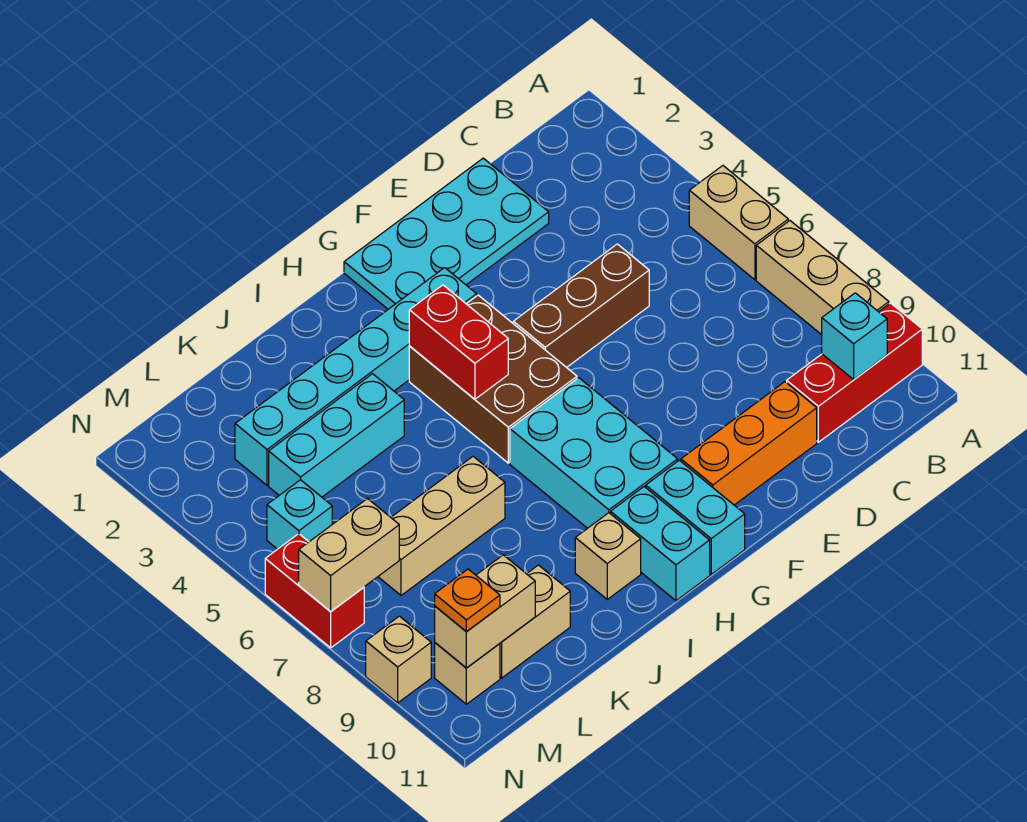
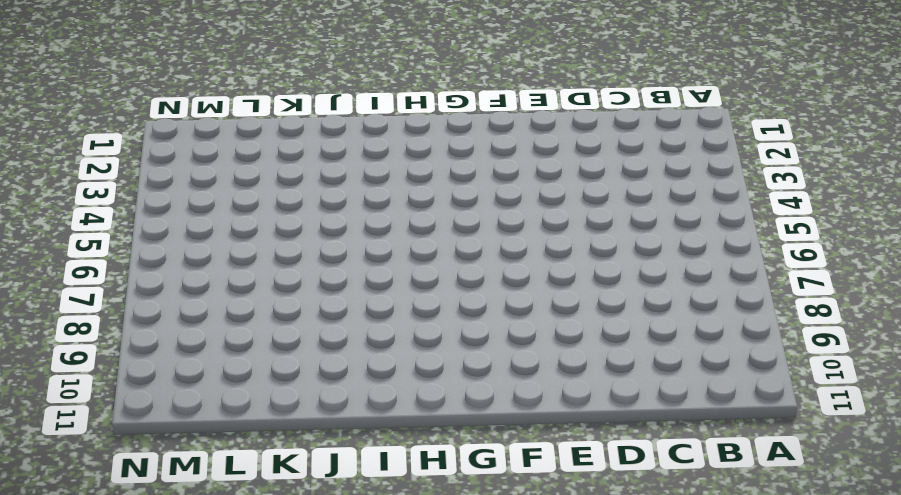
none -> tan brick A5:A6 level 1
none -> tan brick A7:A9 level 1
none -> red brick A10:C10 level 1

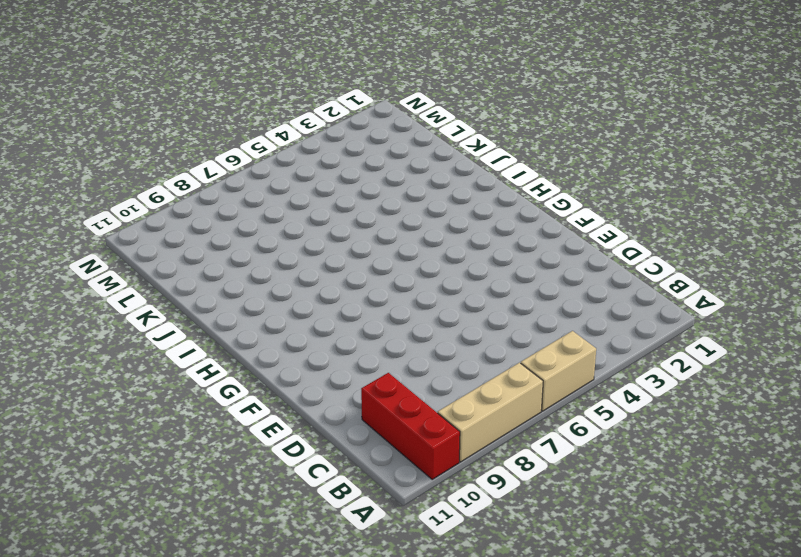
none -> cyan plate D1:G2 level 1
none -> brown brick D5:F5 level 1
none -> orange brick D10:F10 level 1

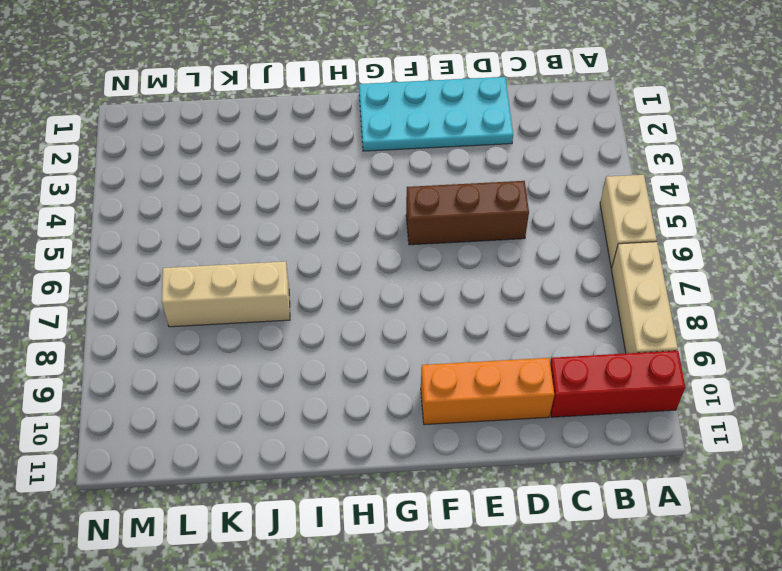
none -> cyan brick G3:L3 level 1
none -> brown brick G4:H6 level 1
none -> cyan brick G7:H9 level 1

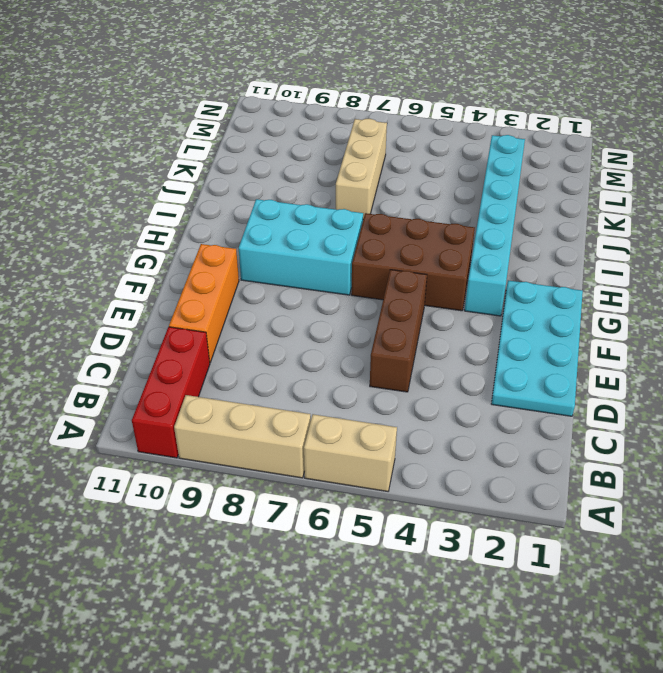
none -> cyan brick G10:G11 level 1
none -> cyan brick H10:H11 level 1
none -> tan brick I10 level 1

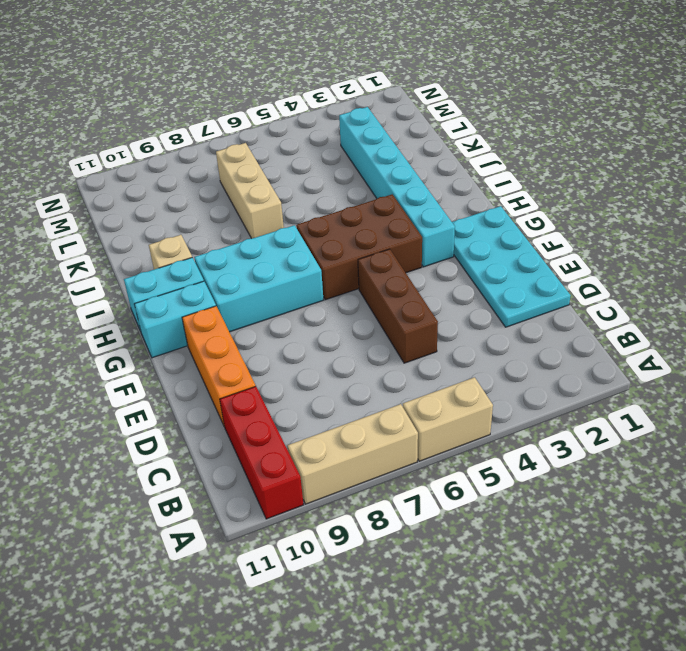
none -> cyan brick J4:L4 level 1
none -> tan brick K10:L10 level 1
none -> cyan brick M5 level 1

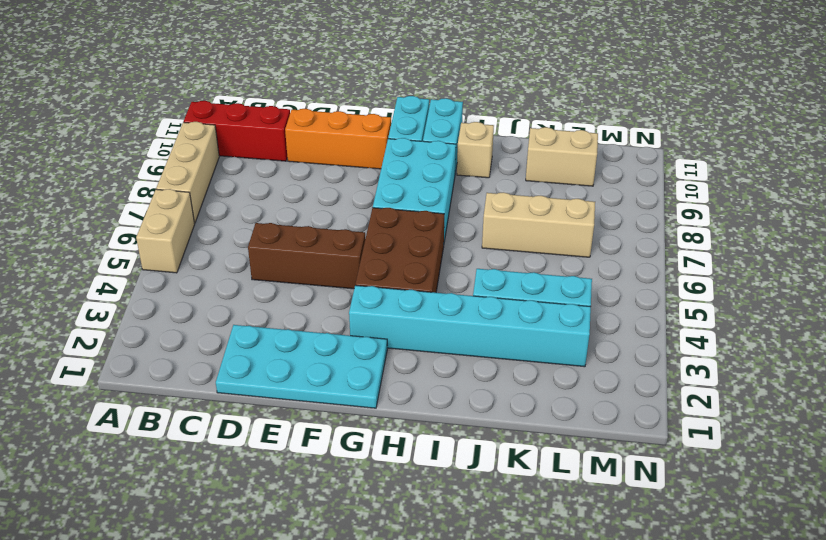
none -> cyan brick M5 level 1
none -> tan brick M10 level 1
none -> red brick N6:N7 level 1

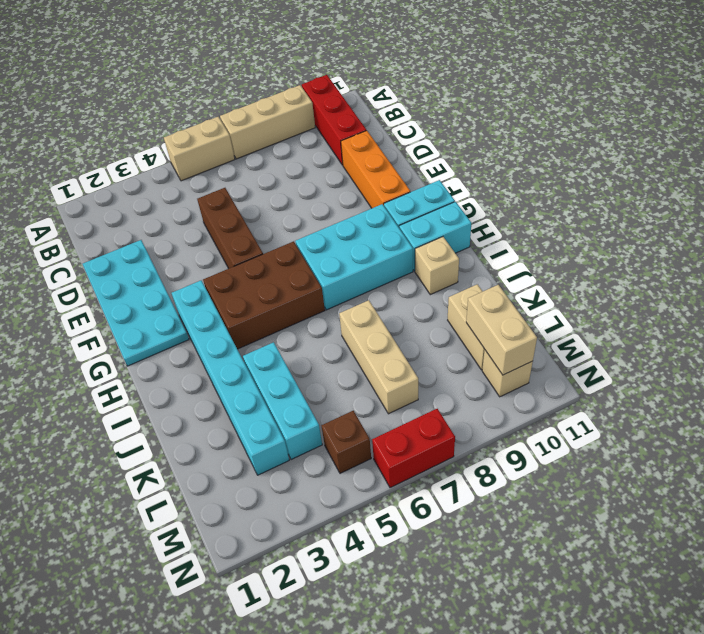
brown brick M5 level 1 -> cyan brick M5 level 1
none -> tan brick N9 level 1
none -> cyan brick B10 level 2
none -> red brick H4:H5 level 2

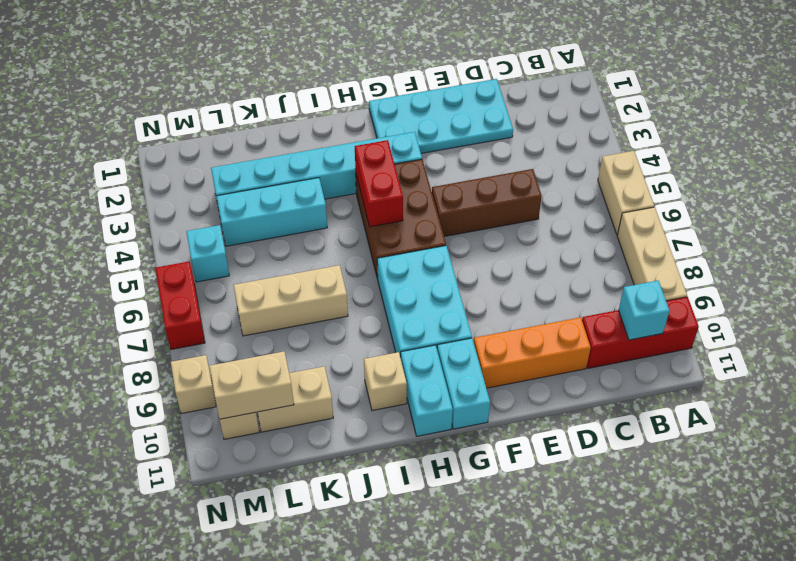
none -> tan brick M7:N7 level 2
none -> orange plate M10 level 3

